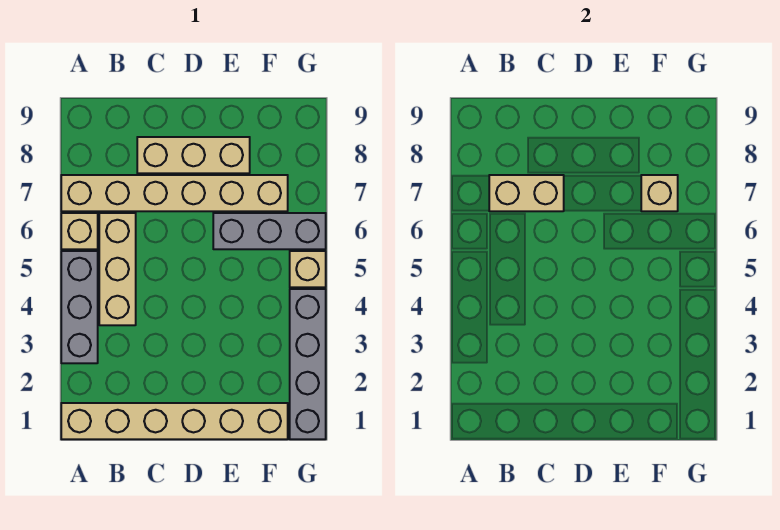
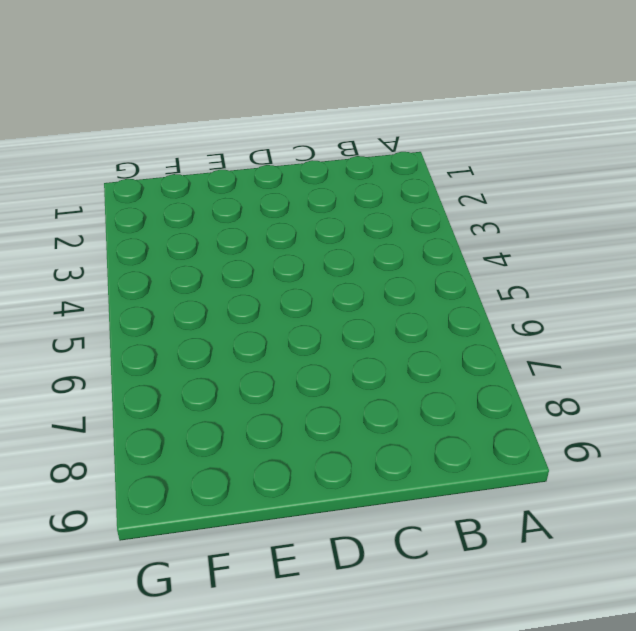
none -> tan brick A1:F1 level 1
none -> grey brick A3:A5 level 1

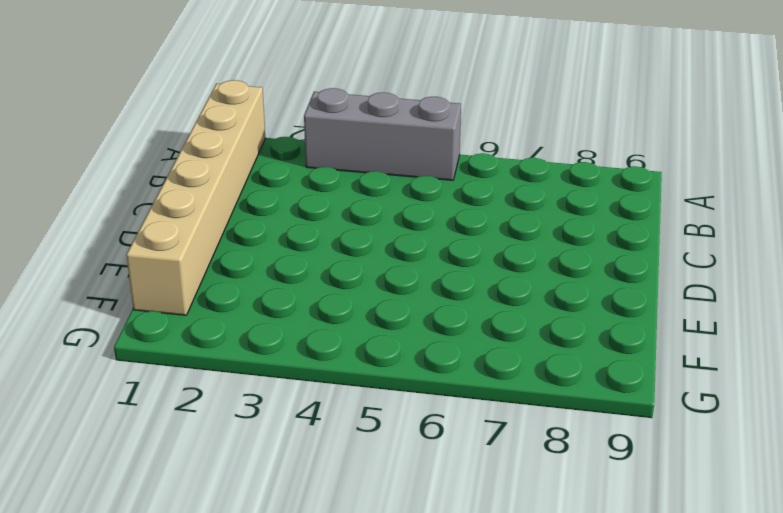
none -> tan brick A6 level 1
none -> tan brick A7:F7 level 1

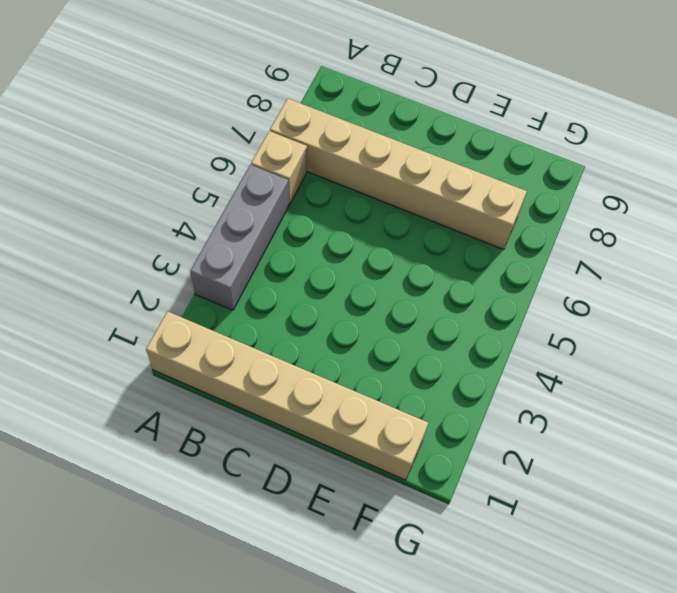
none -> tan brick B4:B6 level 1
none -> tan brick C8:E8 level 1

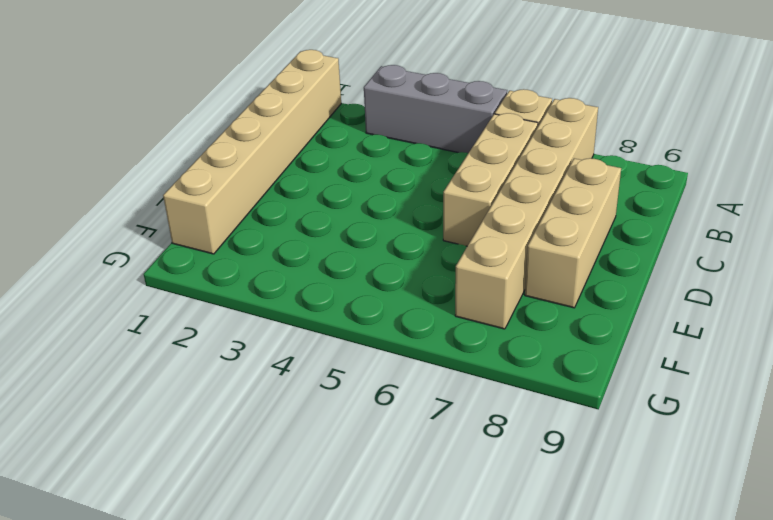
tan brick B6:D6 level 1 -> tan brick B4:B6 level 1
none -> grey brick E6:G6 level 1
none -> grey brick G1:G4 level 1

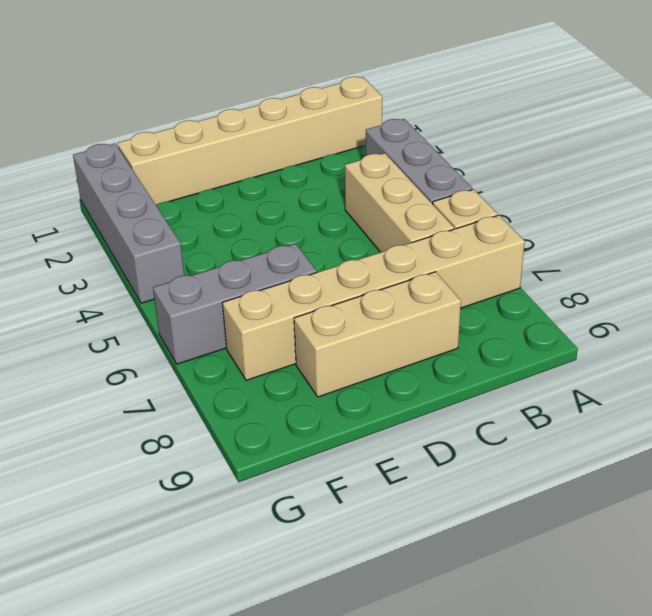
none -> tan brick G5 level 1
none -> tan brick B7:C7 level 2

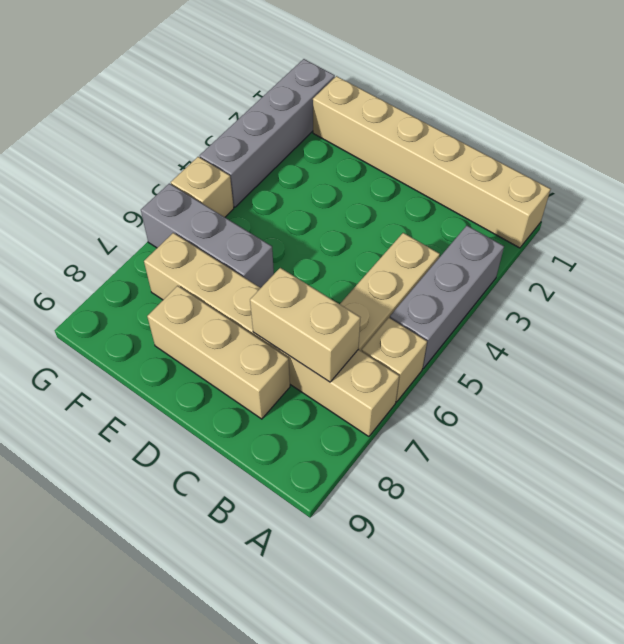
none -> tan brick F7 level 2

